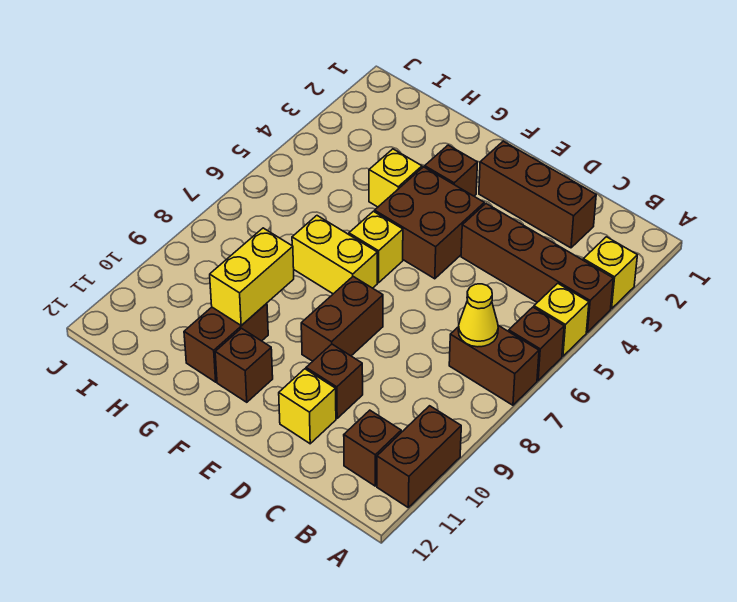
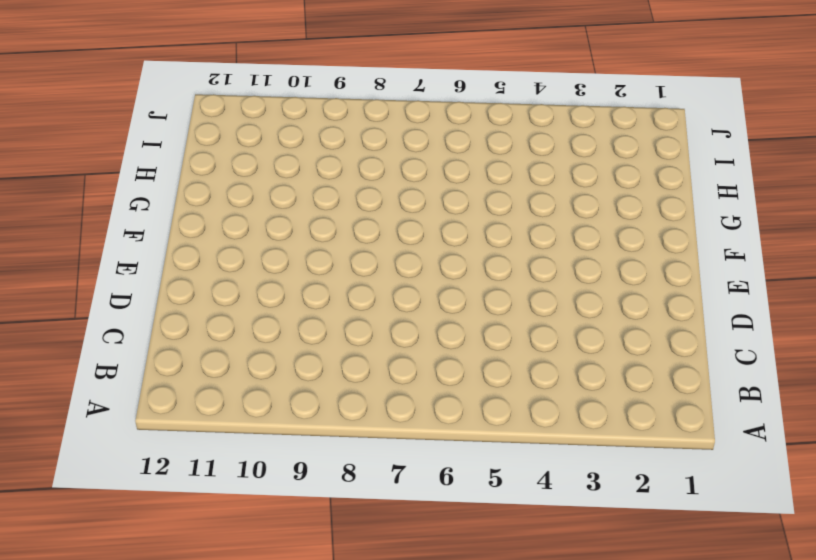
none -> yellow brick A3 level 1
none -> brown brick A4:D4 level 1
none -> yellow brick A5 level 1

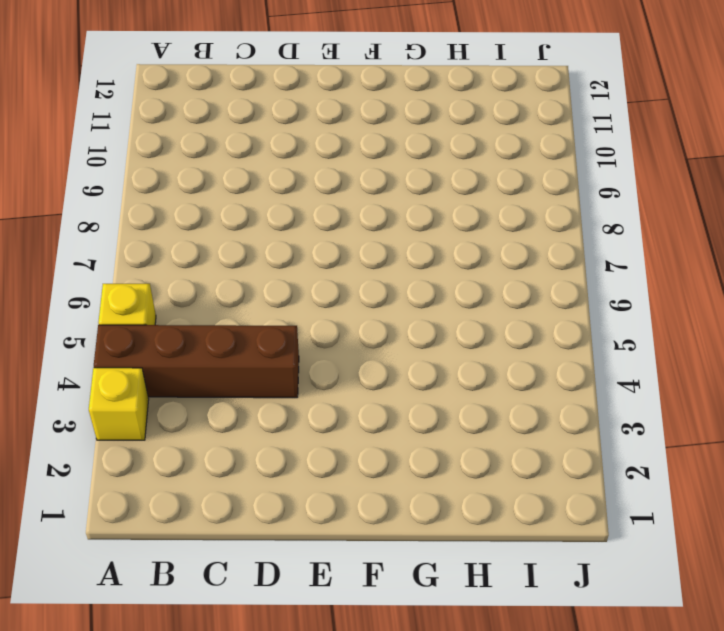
none -> brown brick A6 level 1
none -> brown brick A7:B7 level 1
none -> brown brick A10:A11 level 1

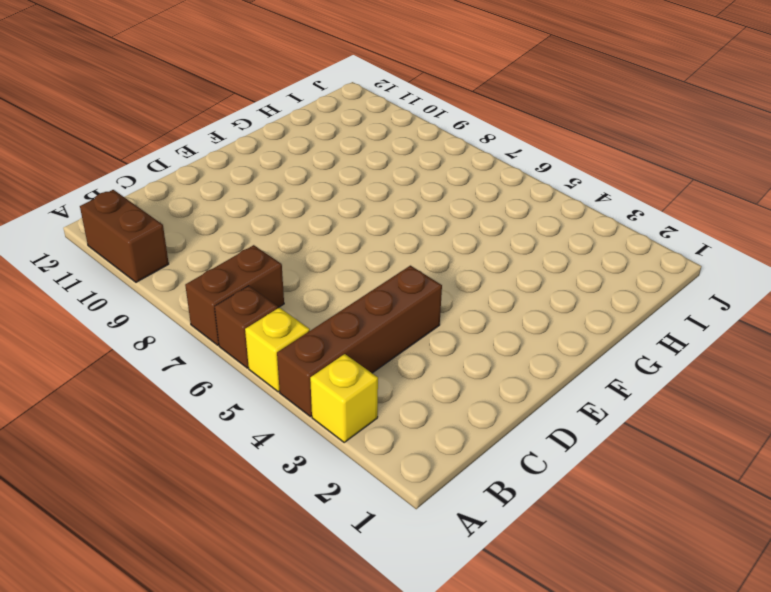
none -> brown brick B11 level 1
none -> brown brick C2:E2 level 1
none -> brown brick D10 level 1

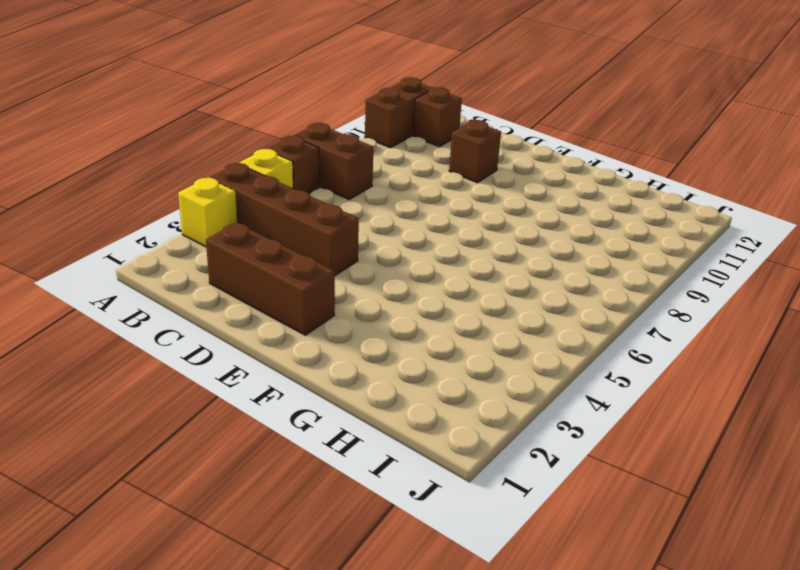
none -> yellow brick D11 level 1
none -> brown brick E4:F5 level 1
none -> brown brick E8:E9 level 1

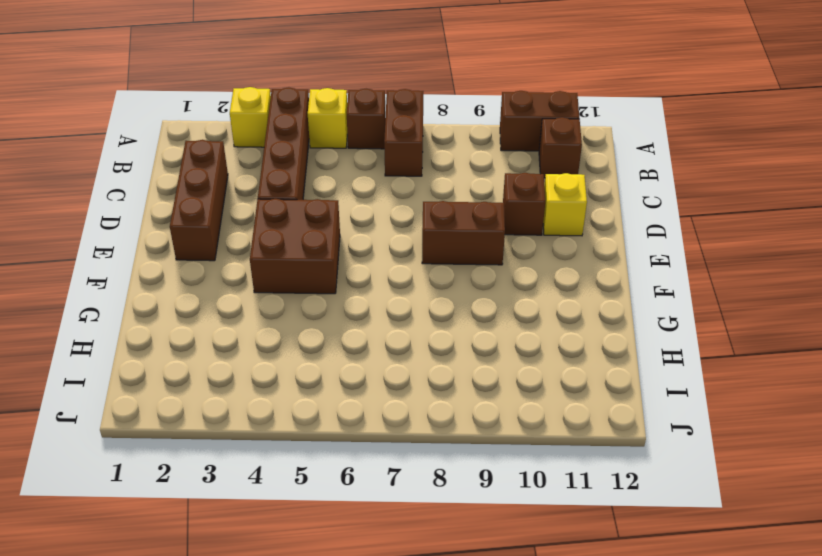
none -> brown brick F3 level 1
none -> yellow brick F6 level 1
none -> yellow brick F7:G7 level 1

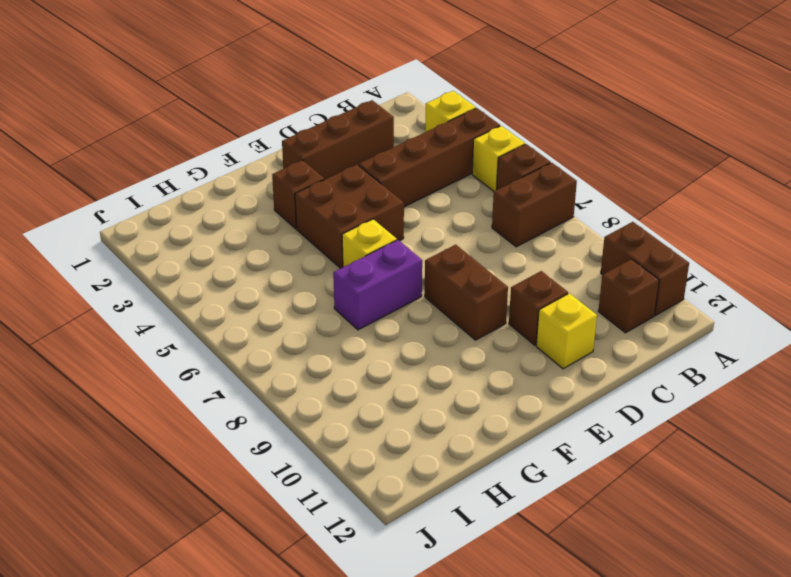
purple brick F7:G7 level 1 -> yellow brick F7:G7 level 1
none -> brown brick F11 level 1
none -> yellow brick G4 level 1
none -> brown brick G10:G11 level 1

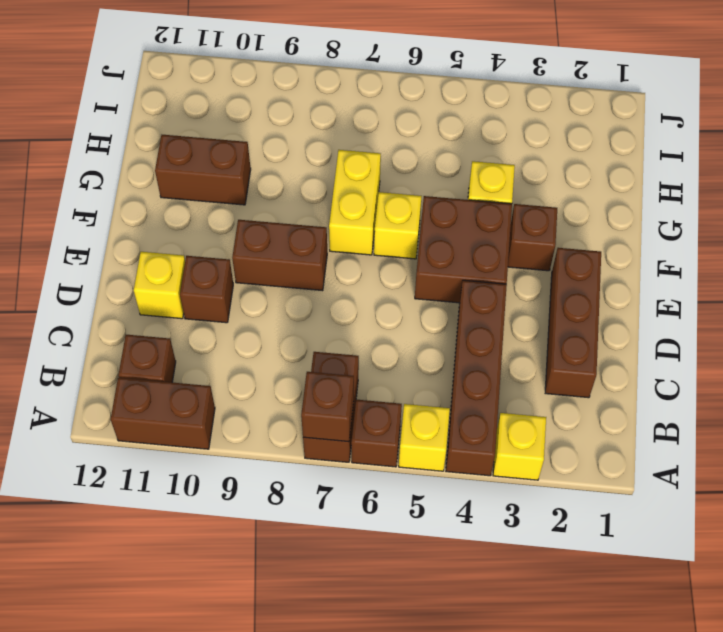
brown brick A7 level 2 -> brown brick F11 level 1
none -> yellow cone B7 level 2
none -> yellow brick G9:G10 level 2

